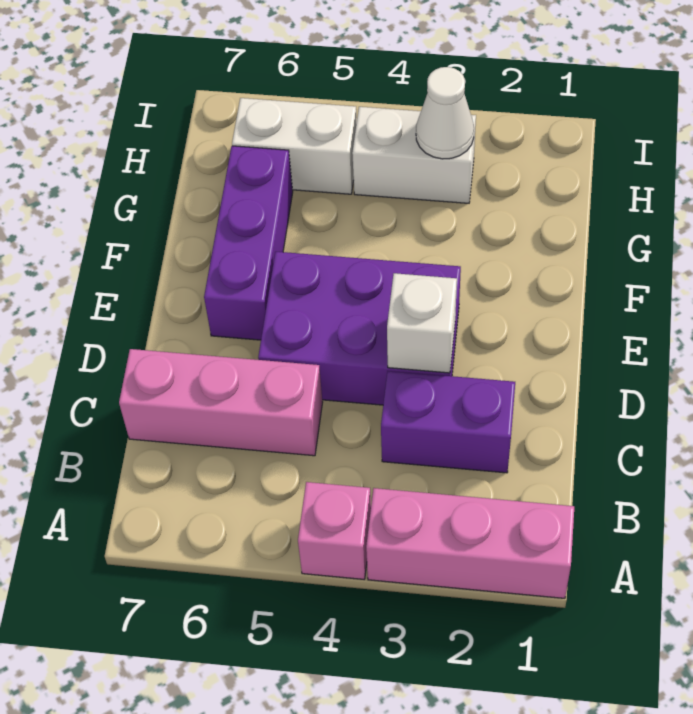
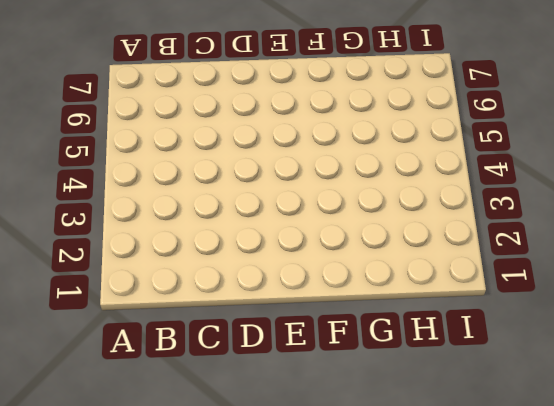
none -> pink brick A1:A3 level 1
none -> pink brick A4 level 1

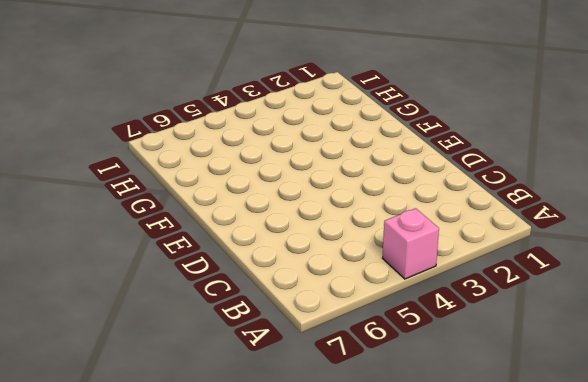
none -> pink brick A1:A3 level 1
none -> purple brick C2:C3 level 1

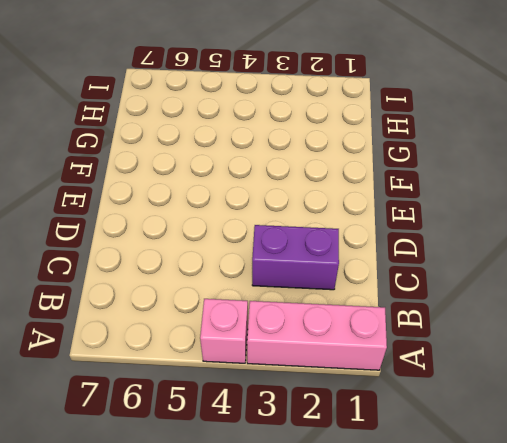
none -> pink brick C5:C7 level 1
none -> purple brick D3:E5 level 1

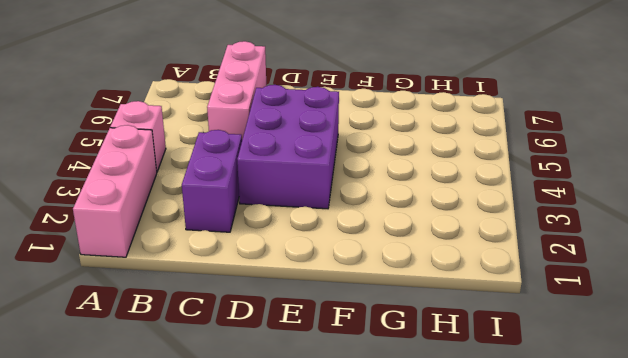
none -> purple brick E6:G6 level 1
none -> white brick H3:H4 level 1

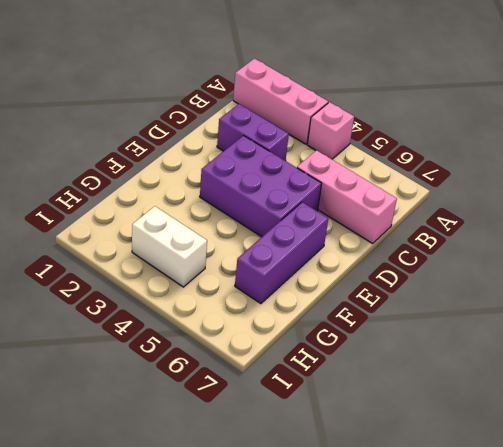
none -> white brick H5:H6 level 1
none -> white brick D3 level 2

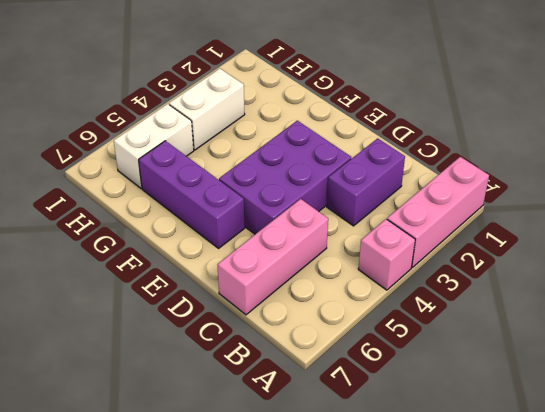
none -> white brick D3 level 2
none -> white cone H3 level 2

